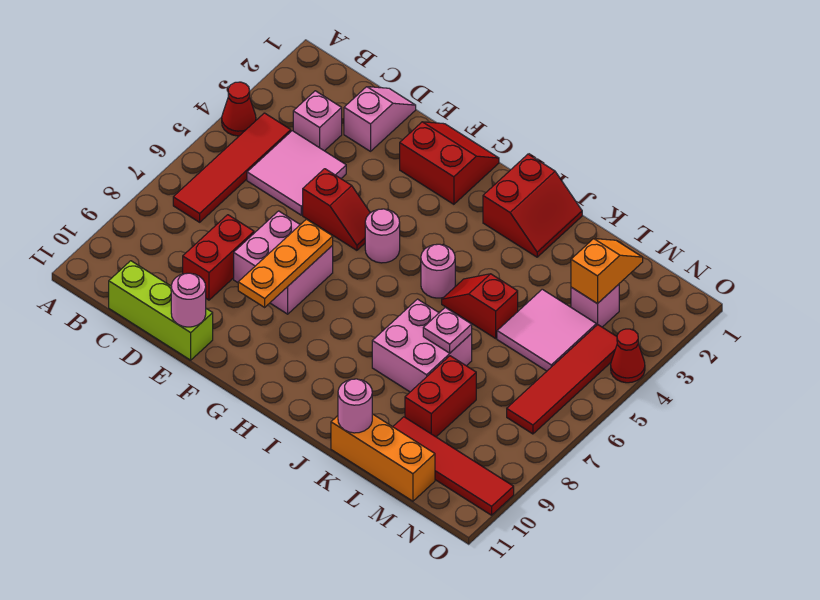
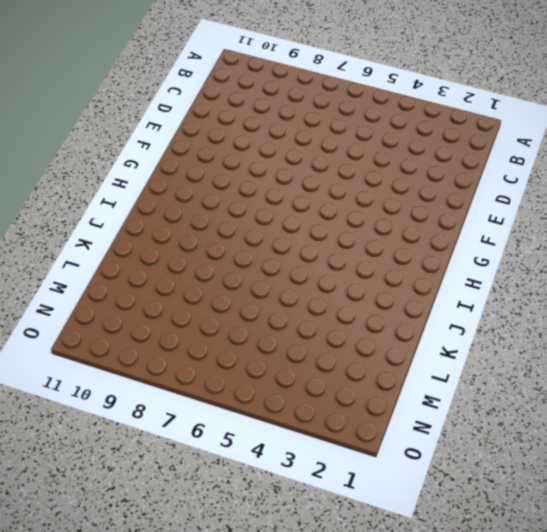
none -> red cone A4 level 1
none -> red tile B4:B7 level 1
none -> pink brick C3 level 1

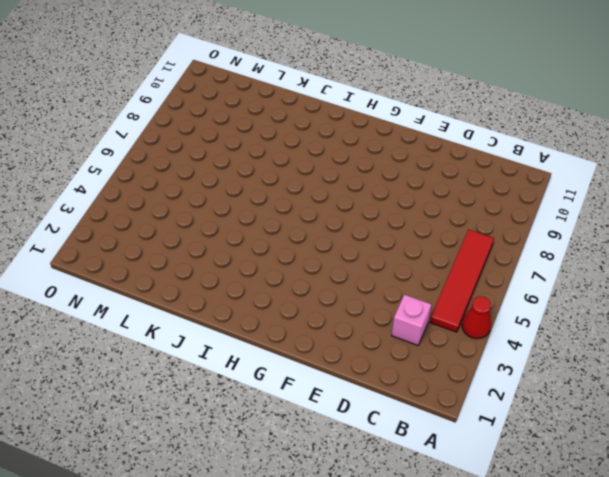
none -> pink tile C4:D5 level 1
none -> lime brick C11:E11 level 1
none -> pink slope D1:D2 level 1 top 2

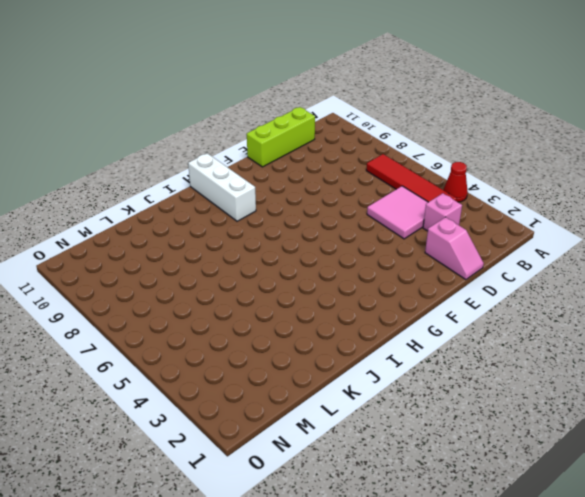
white brick H9:H11 level 1 -> none
none -> red brick D8:D9 level 1
none -> red slope E5:F5 level 1 top E
none -> pink brick E7:F8 level 1

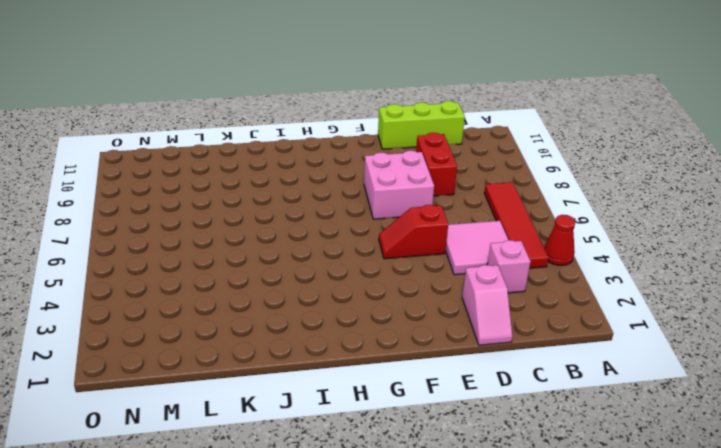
none -> red slope F1:G2 level 1 top 2
none -> pink round brick G5 level 1
none -> red slope I1:J2 level 1 top I

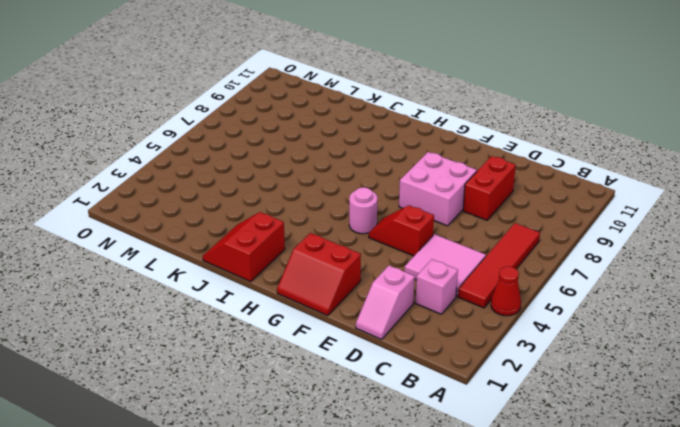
none -> lime brick C11:E11 level 1
none -> pink round brick I5 level 1
none -> red slope J5:K5 level 1 top K

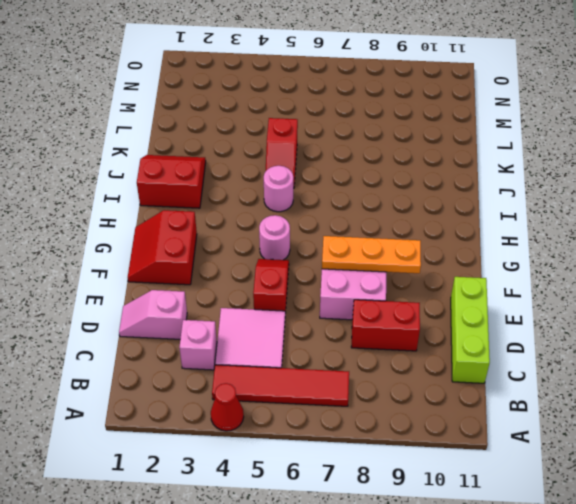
none -> pink brick J7:K8 level 1
none -> orange brick K11:M11 level 1
none -> pink tile L4:M5 level 1

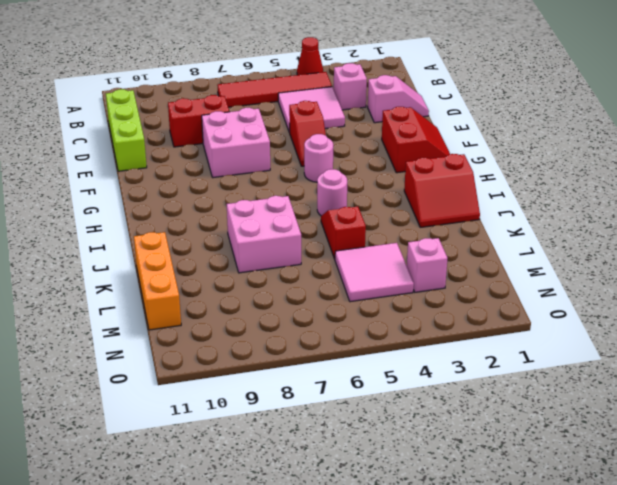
none -> red brick L8:L9 level 1
none -> red tile L10:O10 level 1
none -> red tile N4:N7 level 1

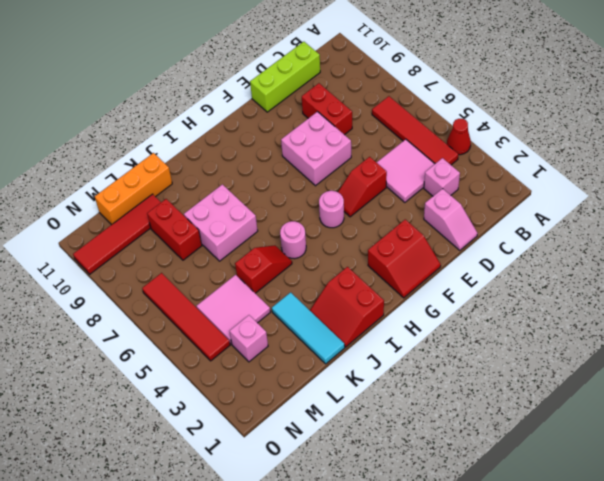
cyan tile K1:K3 level 1 -> none
none -> red cone O4 level 1
none -> pink round brick E11 level 2
none -> orange plate F7:F9 level 2

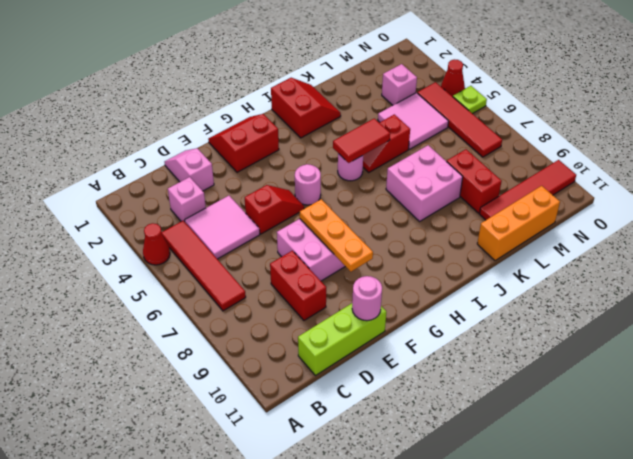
red tile I5:J5 level 2 -> none
lime plate O5 level 1 -> none
none -> pink plate K7 level 2
none -> pink round brick K11 level 2
none -> orange slope M2:M3 level 2 top 3

